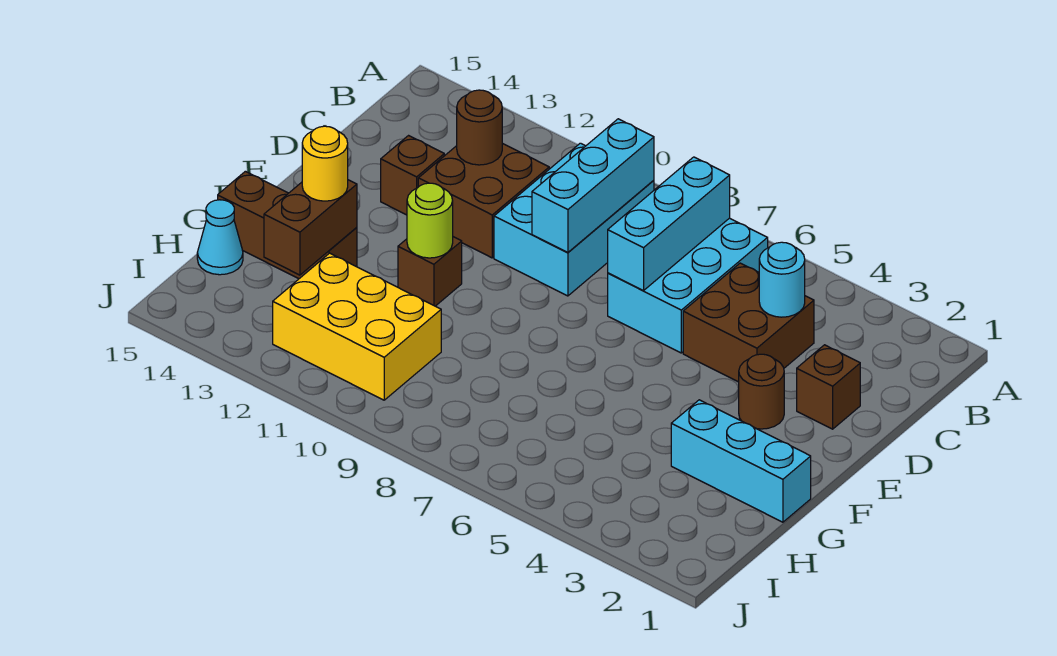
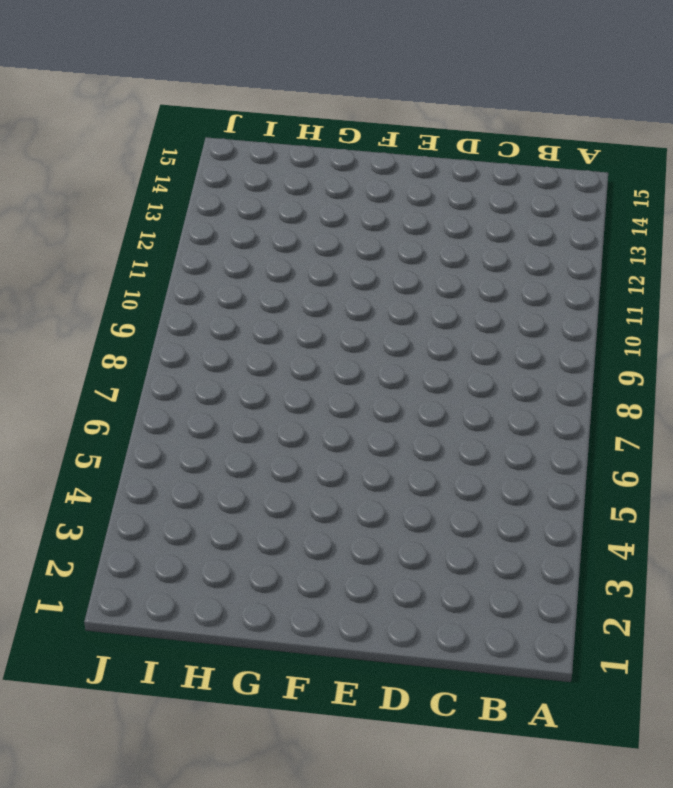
none -> cyan brick B6:D7 level 1
none -> cyan brick B9:D10 level 1
none -> brown brick C4:D5 level 1

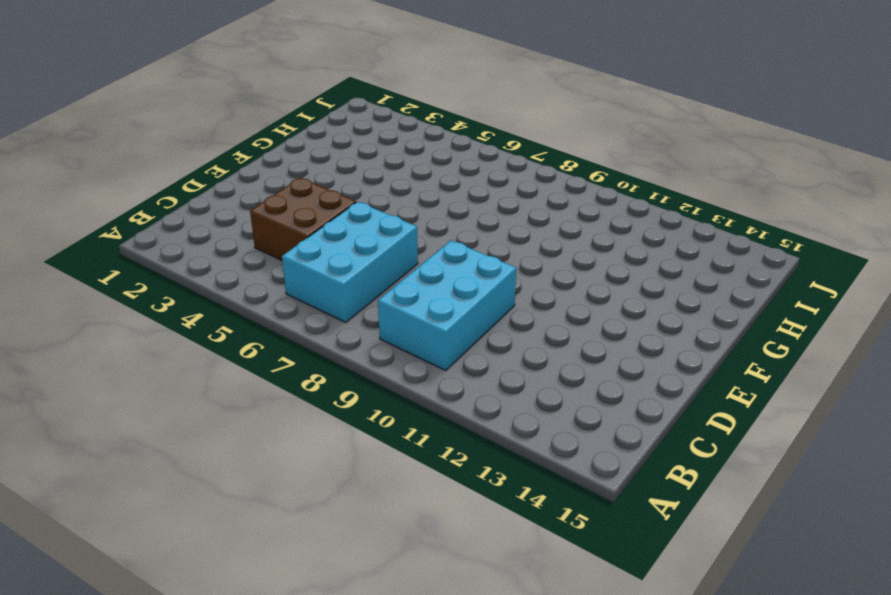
none -> brown brick C11:D12 level 1
none -> brown brick D2 level 1
none -> brown brick D13 level 1

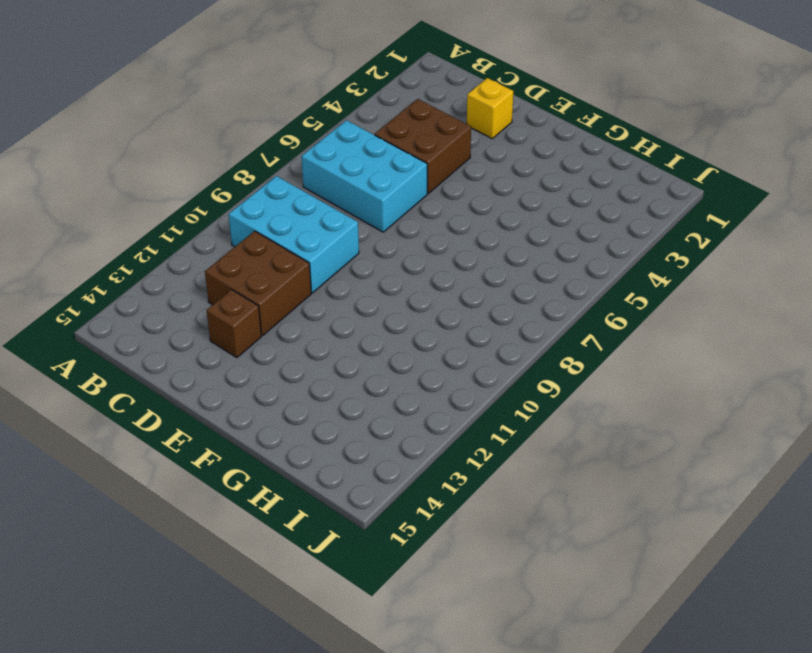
yellow brick D2 level 1 -> brown brick D2 level 1
none -> brown round brick E3 level 1
none -> brown brick F11 level 1
none -> cyan brick G1:G3 level 1

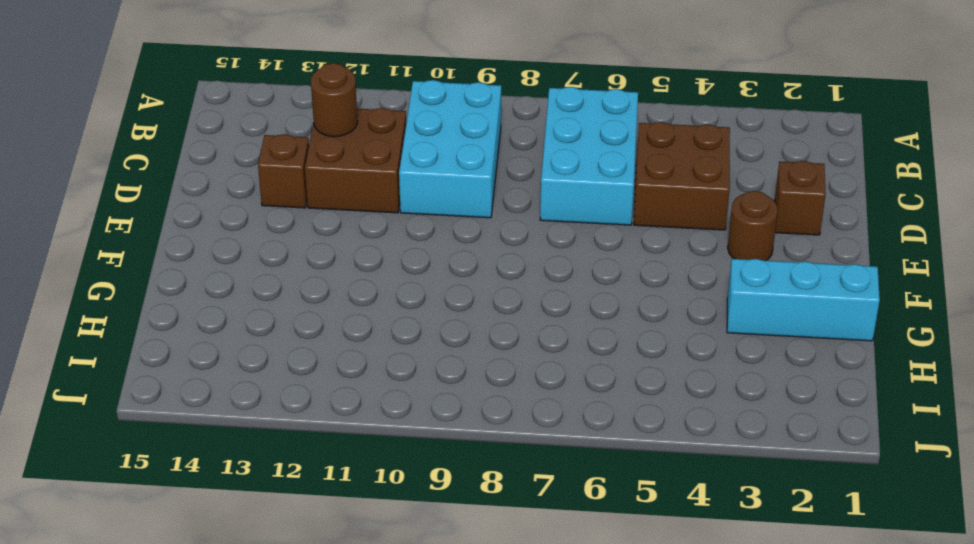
none -> brown brick F11 level 1
none -> brown brick G13:G15 level 1
none -> yellow brick H10:I12 level 1

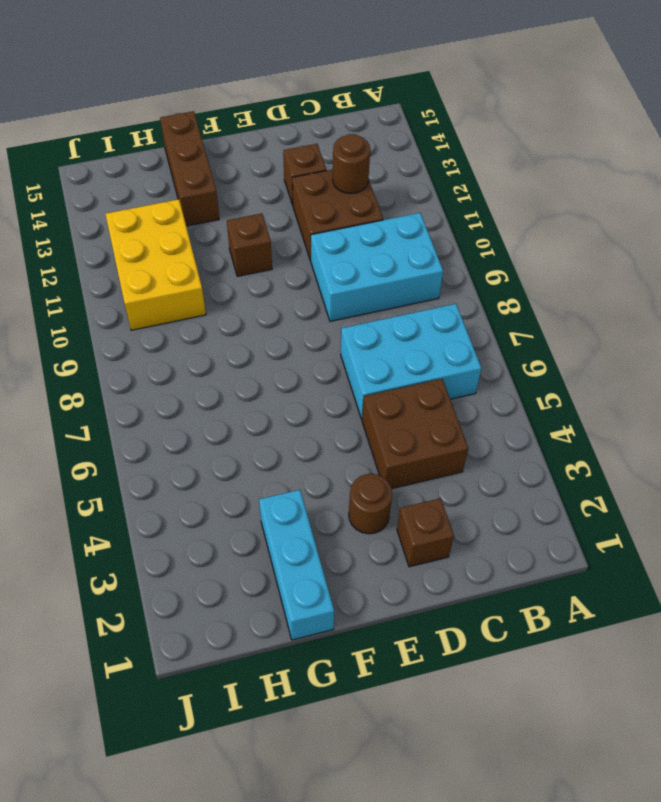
none -> cyan cone H15 level 1
none -> cyan brick B7:D7 level 2
none -> cyan brick B9:D9 level 2

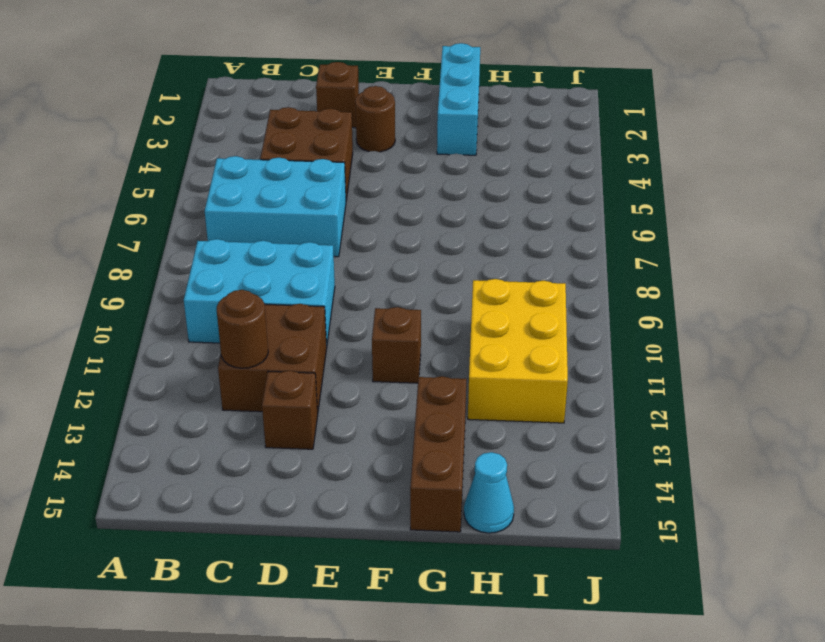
none -> cyan brick B7:D7 level 2
none -> cyan brick B9:D9 level 2
none -> cyan round brick C4 level 2

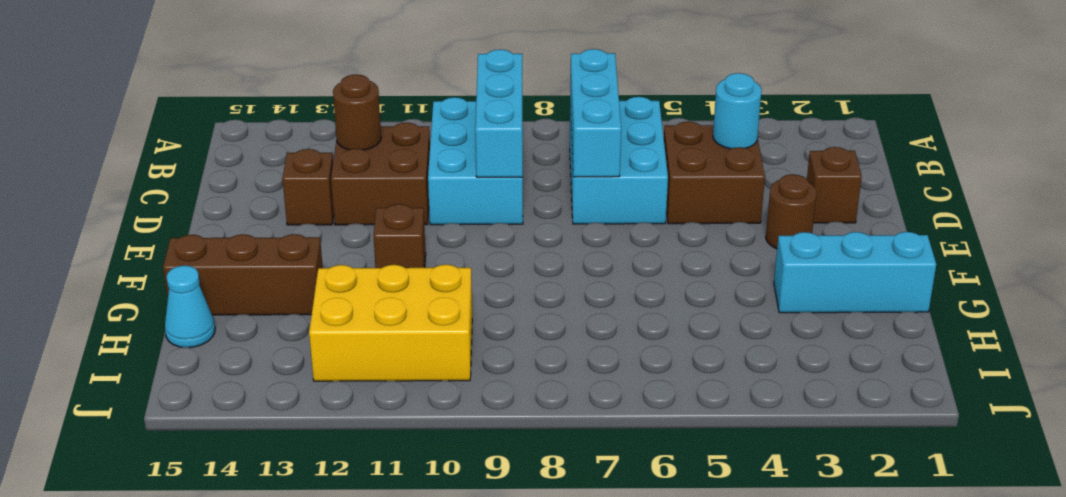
none -> lime round brick F11 level 2
none -> brown brick G13:H13 level 2
none -> yellow round brick G13 level 3

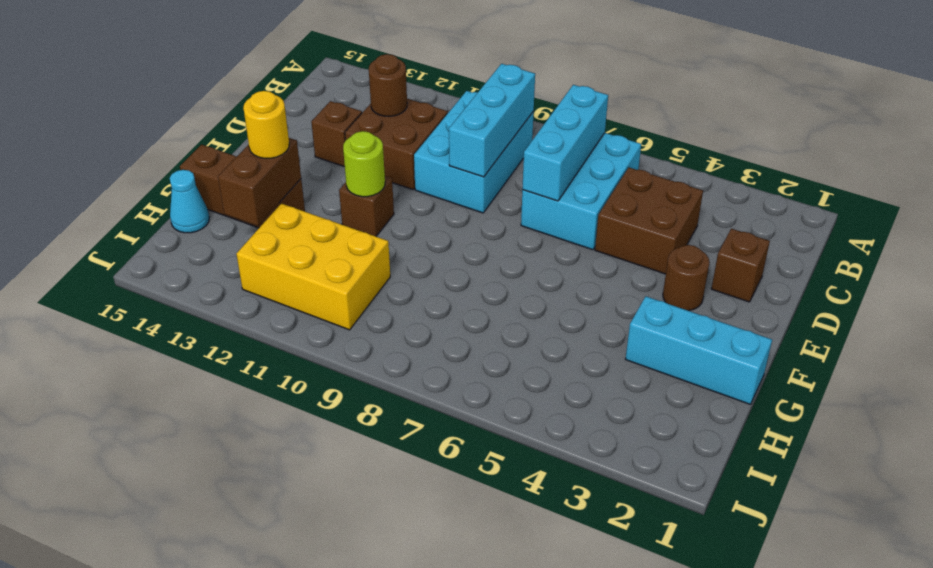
none -> cyan round brick C4 level 2

